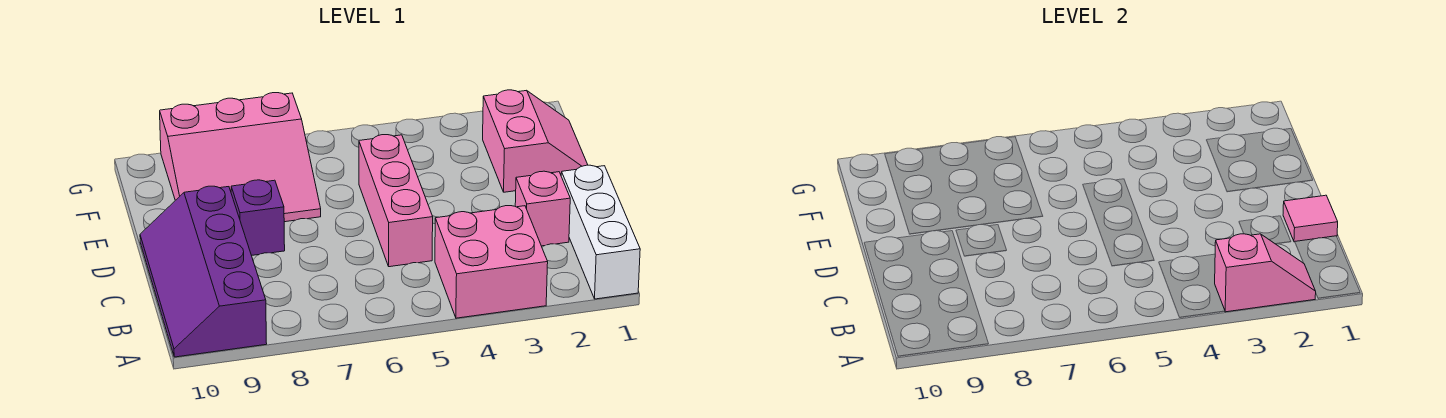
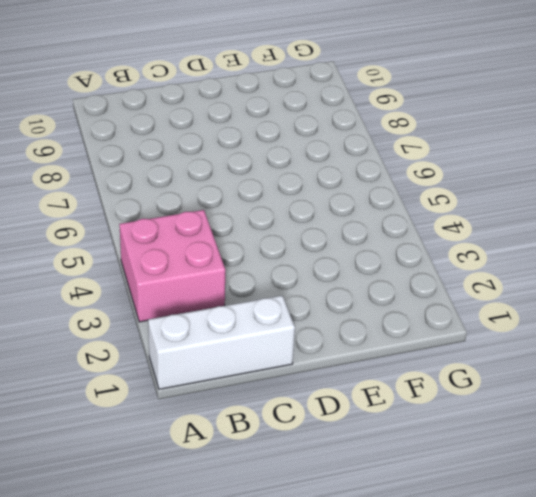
none -> purple slope A9:D10 level 1 top 9
none -> pink brick C2 level 1

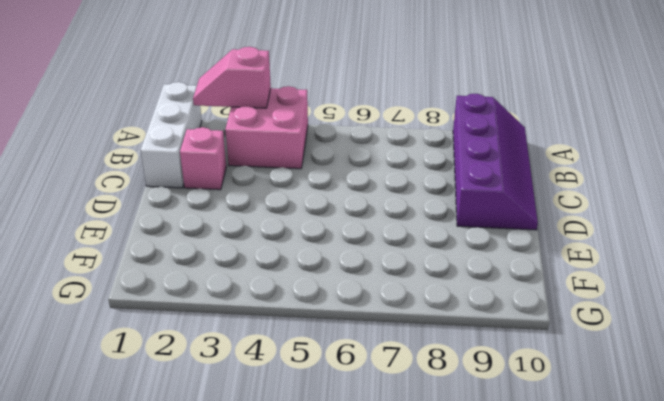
none -> pink brick C5:E5 level 1
none -> purple brick D8 level 1

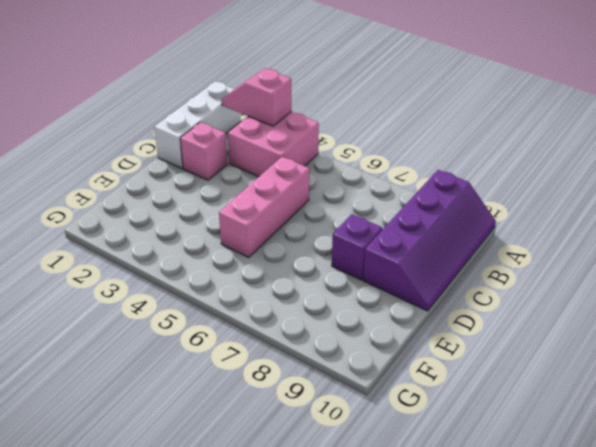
none -> pink slope E1:F2 level 1 top 2
none -> pink slope E7:G9 level 1 top G

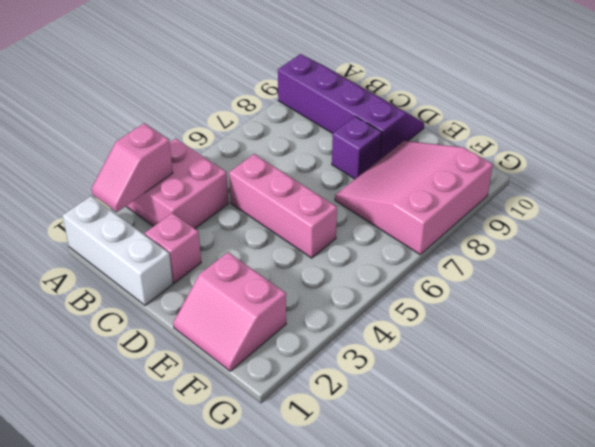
none -> pink tile C1 level 2

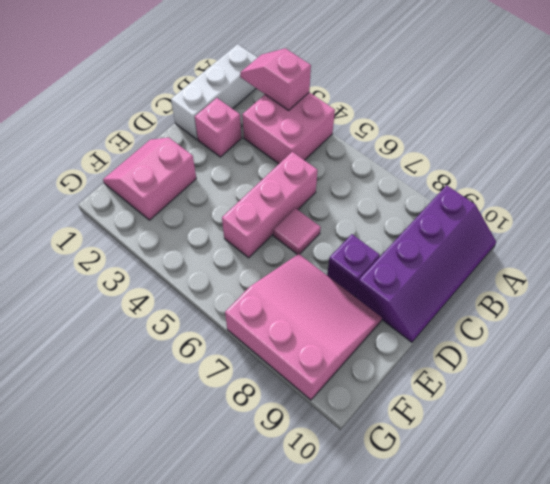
pink tile D6 level 1 -> pink tile C1 level 2

